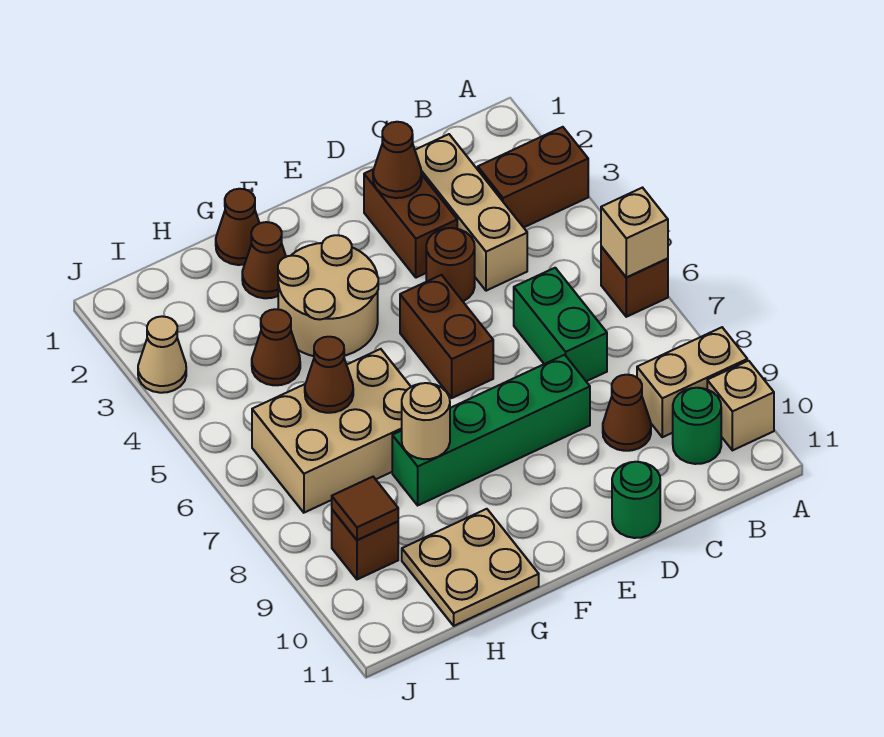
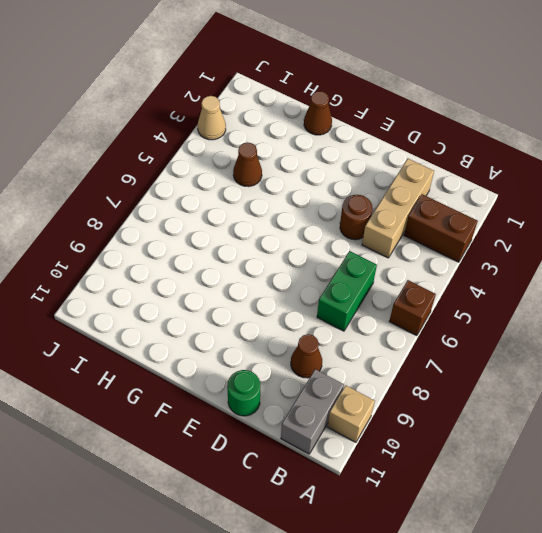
grey brick B10:B11 level 1 -> green round brick B10 level 1
none -> tan brick A9:B9 level 1
none -> brown brick D2:D3 level 1
none -> green brick D8:G8 level 1

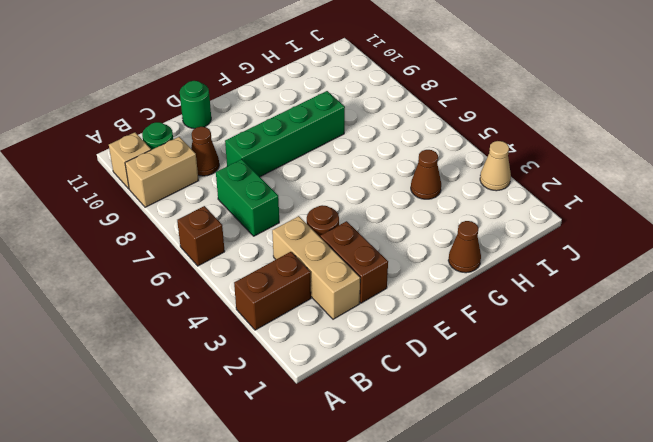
none -> brown brick E5:E6 level 1
none -> tan round brick F3:G4 level 1
none -> brown cone G2 level 1

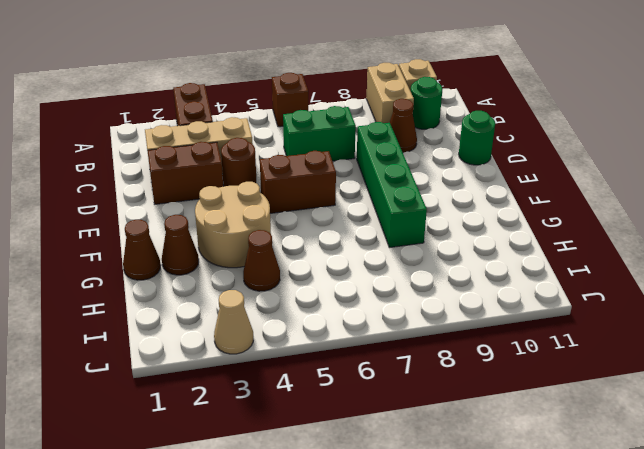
none -> tan brick G6:I7 level 1
none -> tan plate G10:H11 level 1
none -> brown brick I9 level 1

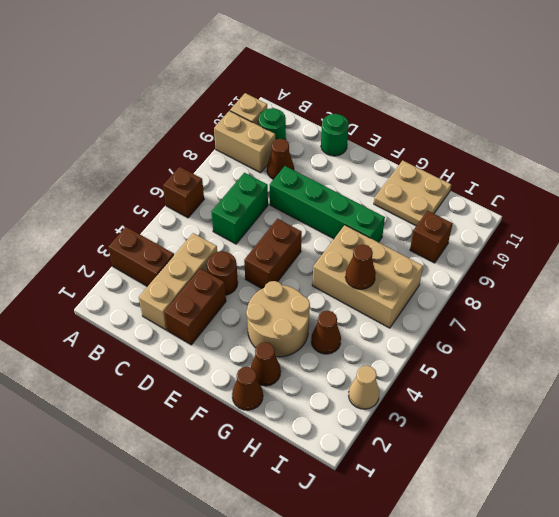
none -> tan brick A6 level 2
none -> brown cone D2 level 2
none -> tan round brick G8 level 2

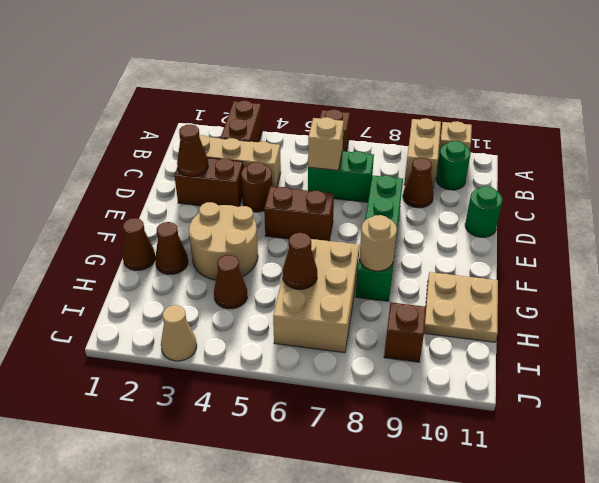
tan brick C6 level 2 -> tan brick A6 level 2
none -> brown tile I9 level 2

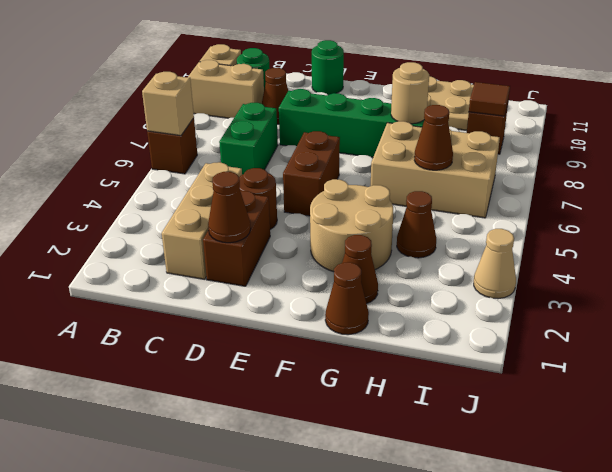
none -> brown brick A3:B3 level 1

